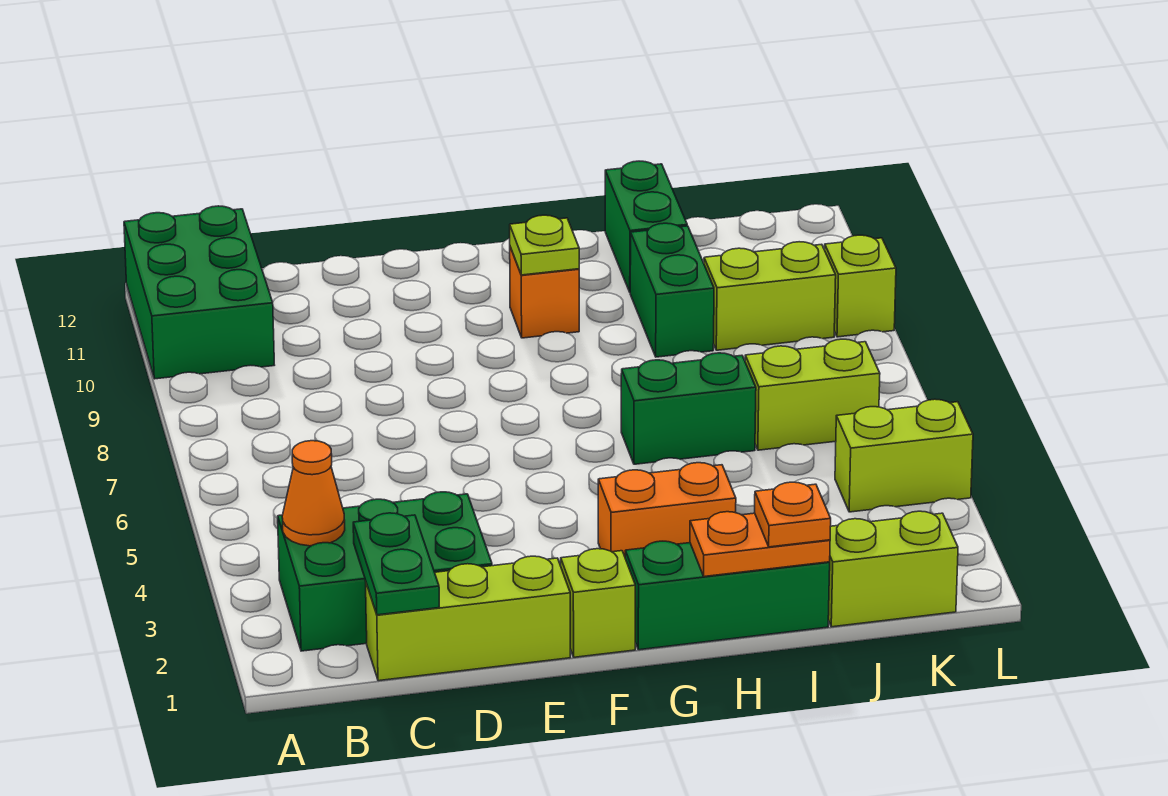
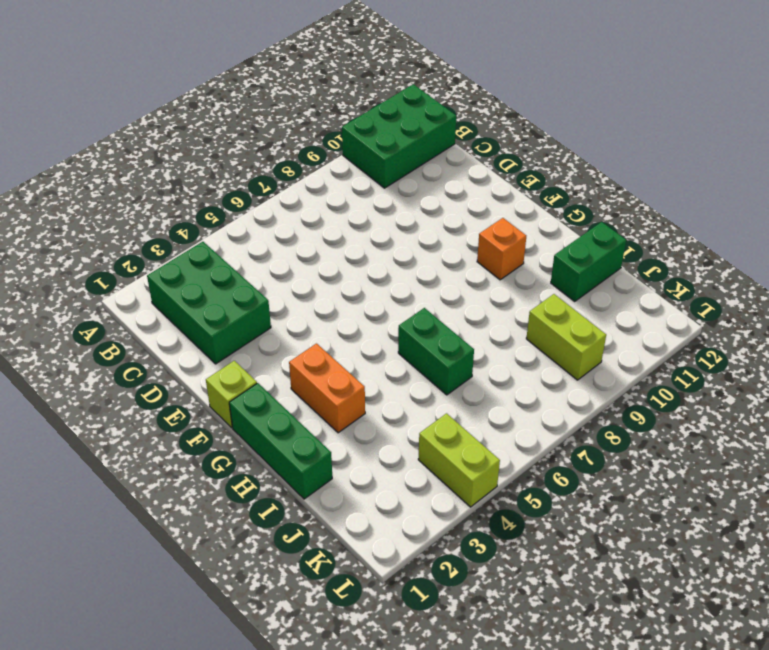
none -> lime brick C1:E1 level 1
none -> green brick I9:I10 level 1
none -> lime brick J1:K1 level 1

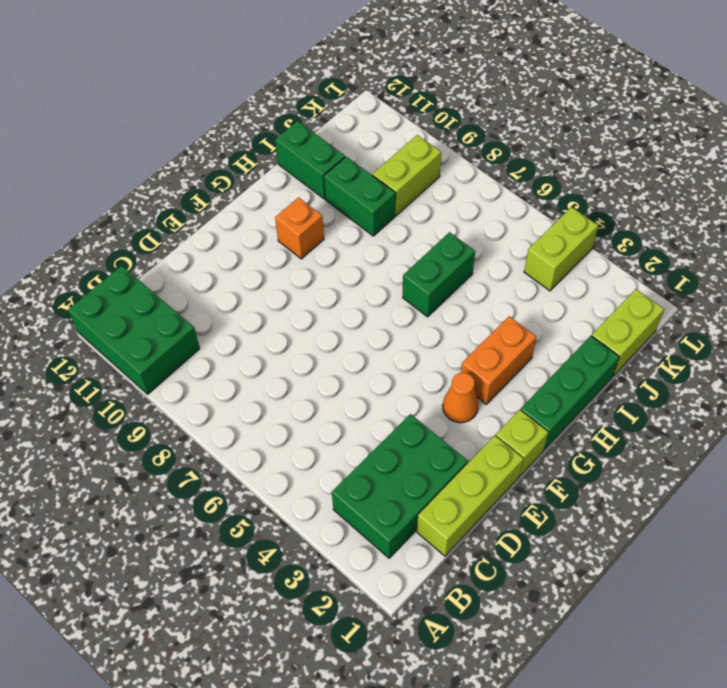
orange cone F3 level 1 -> orange cone B3 level 2
none -> lime brick J6:K6 level 1
none -> lime brick L9 level 1
none -> green plate C1:C2 level 2

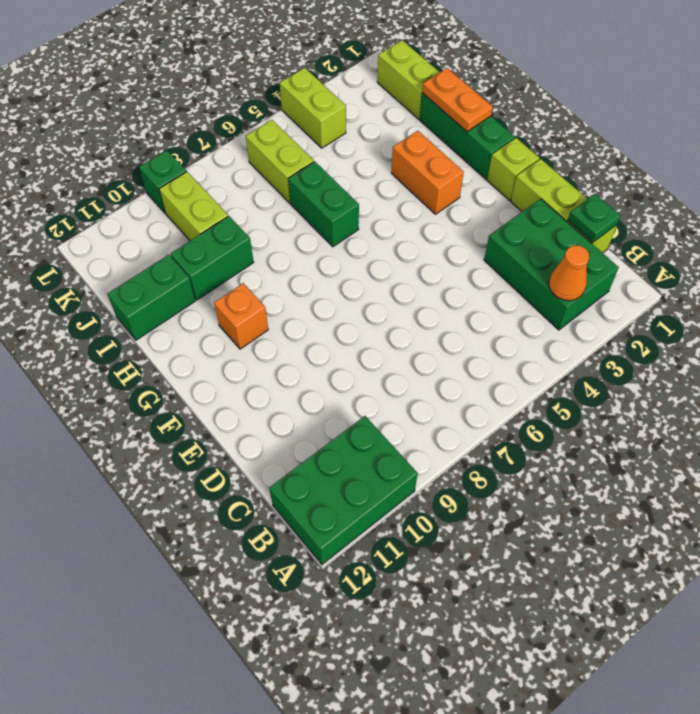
green plate C1 level 2 -> green plate C1:C2 level 2
green brick L9 level 1 -> lime brick L9 level 1
none -> lime plate G10 level 2
none -> orange plate I1 level 3

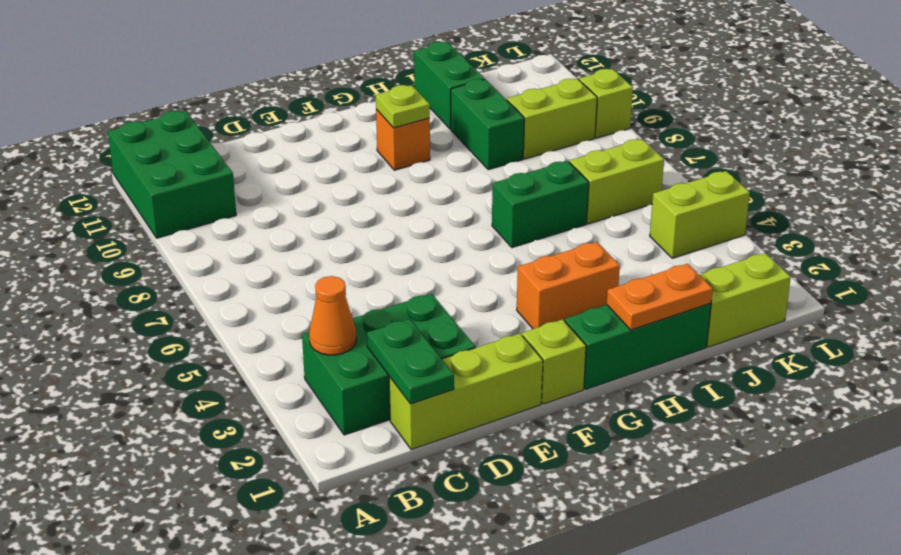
none -> orange plate I1 level 3

